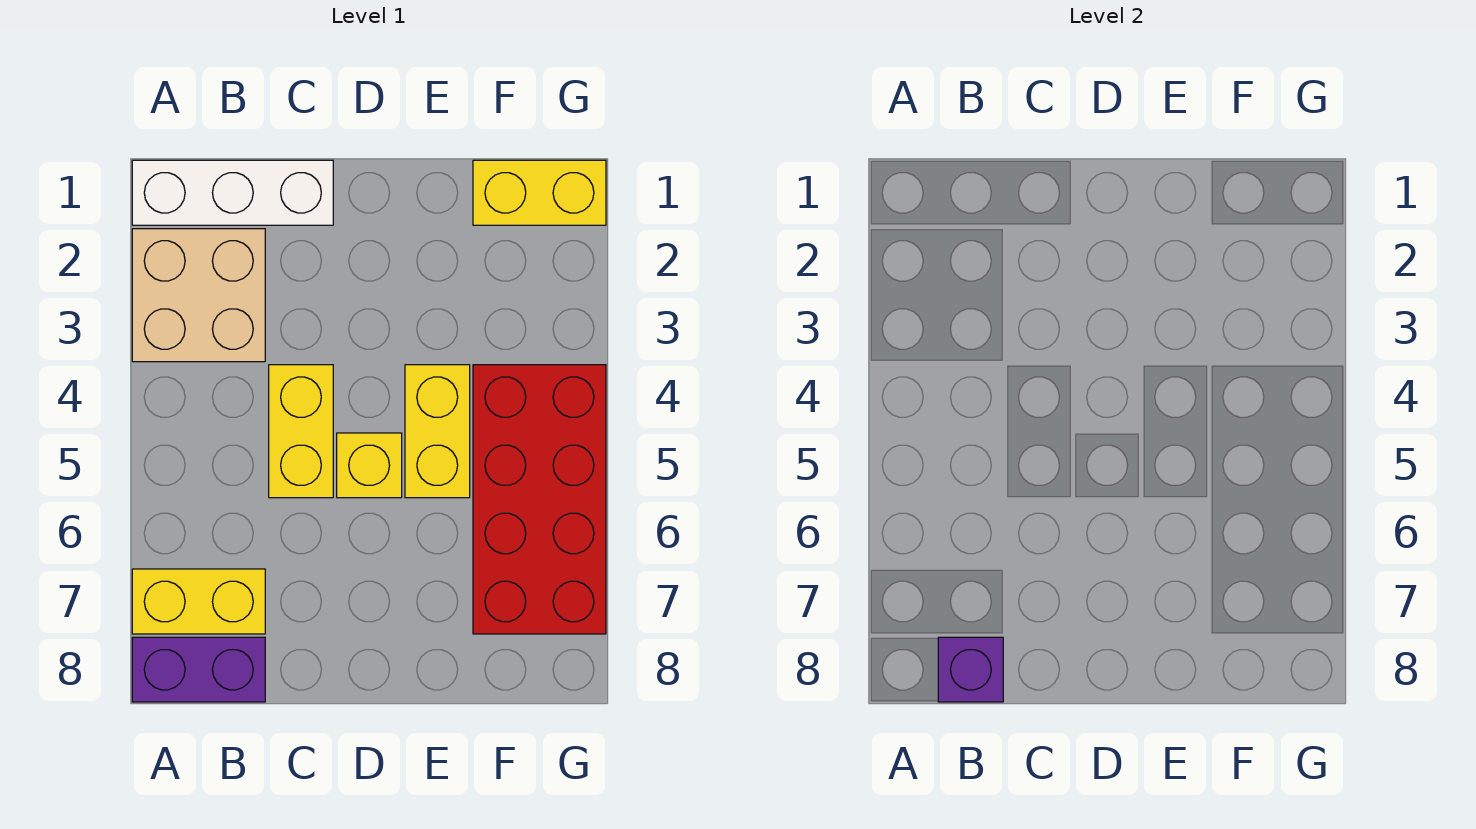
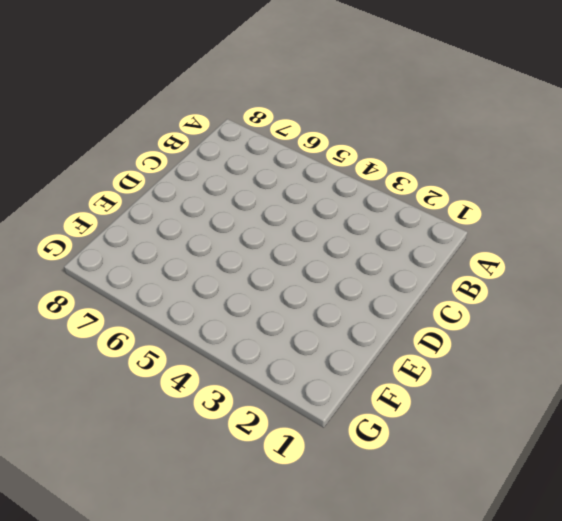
none -> white brick A1:C1 level 1
none -> tan brick A2:B3 level 1

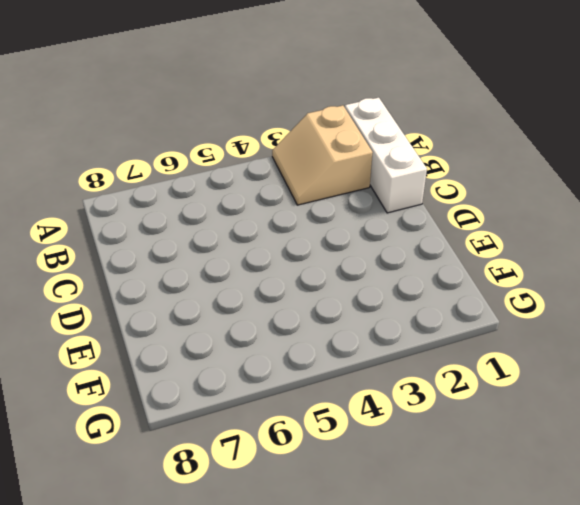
tan slope A2:B3 level 1 top 2 -> tan brick A2:B3 level 1
none -> yellow brick A7:B7 level 1
none -> purple brick A8:B8 level 1

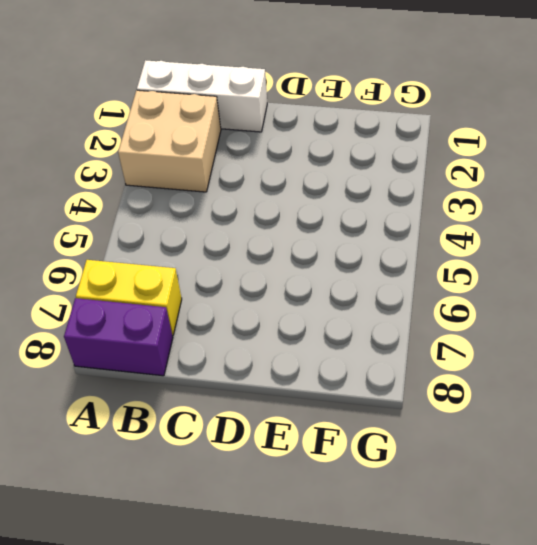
none -> yellow brick C4:C5 level 1
none -> yellow brick D5 level 1

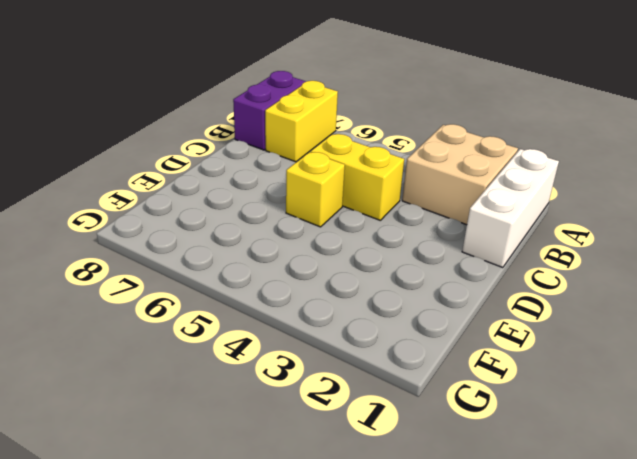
none -> yellow brick E4:E5 level 1
none -> yellow brick F1:G1 level 1

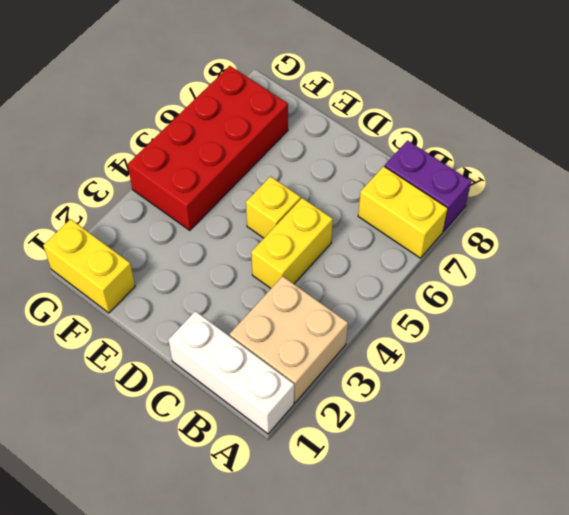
none -> yellow brick E4:E5 level 1
none -> purple brick B8 level 2

